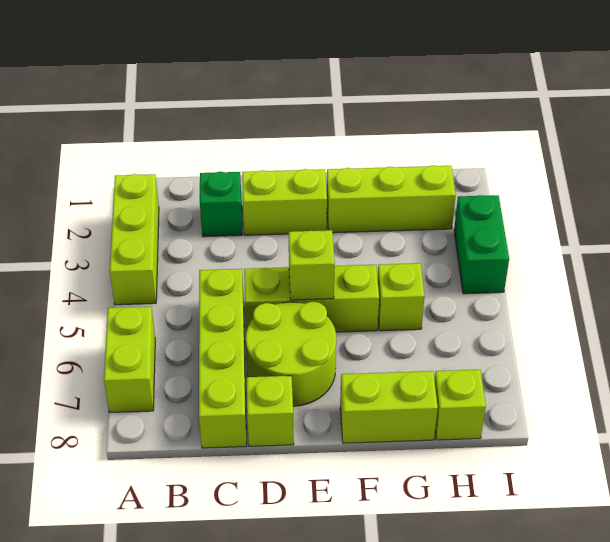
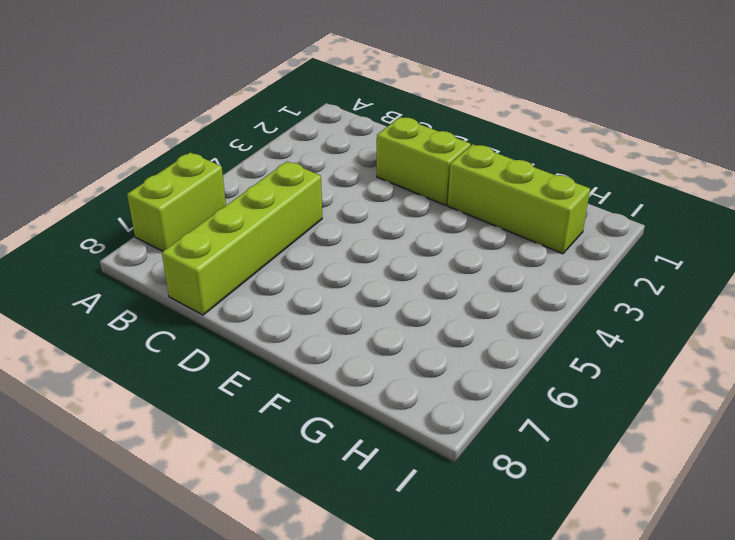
none -> lime brick A2:A4 level 1
none -> green brick C2 level 1
none -> lime brick D5:F5 level 1

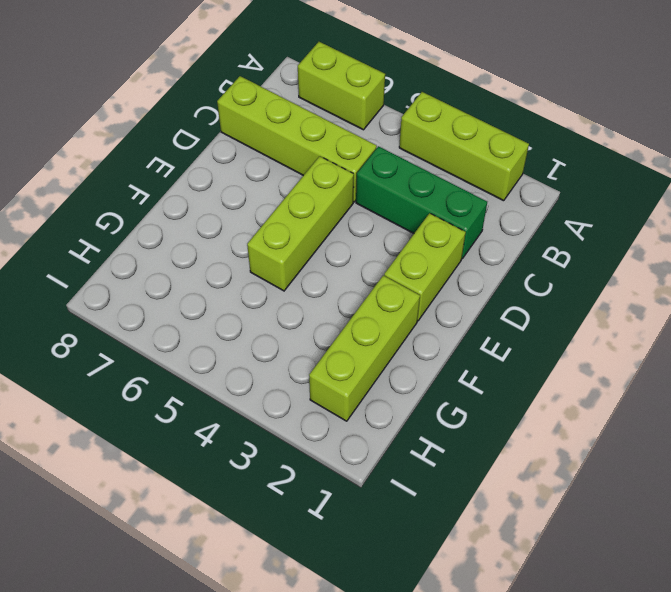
green brick C2:C4 level 1 -> green brick C2 level 1
none -> lime round brick D6:E7 level 1
none -> lime brick D8 level 1
none -> lime brick F8:G8 level 1

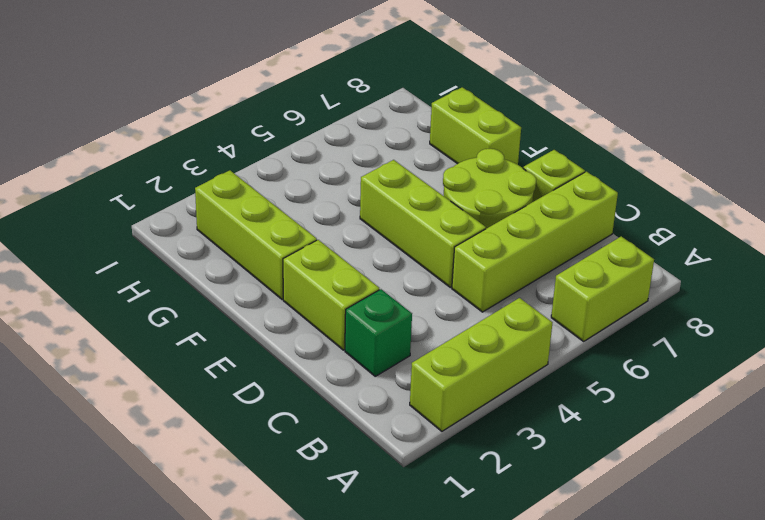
none -> lime brick G5 level 1
none -> lime brick H8 level 1
none -> green brick I3:I4 level 1

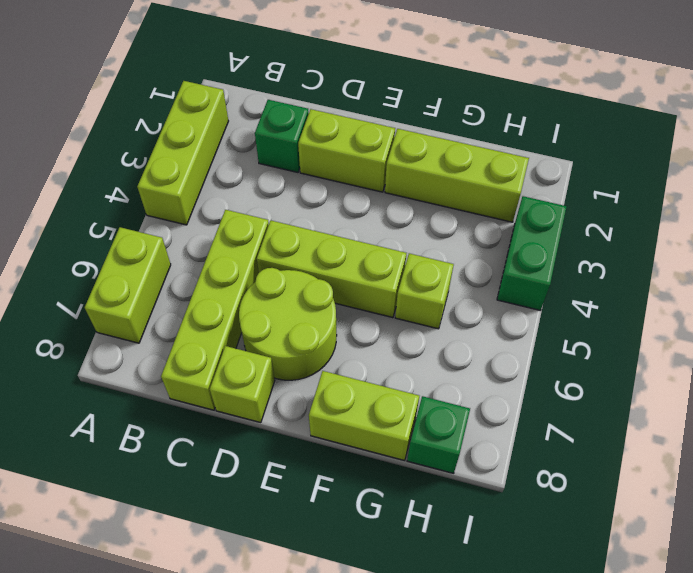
green brick H8 level 1 -> lime brick H8 level 1
none -> lime brick E5 level 2

